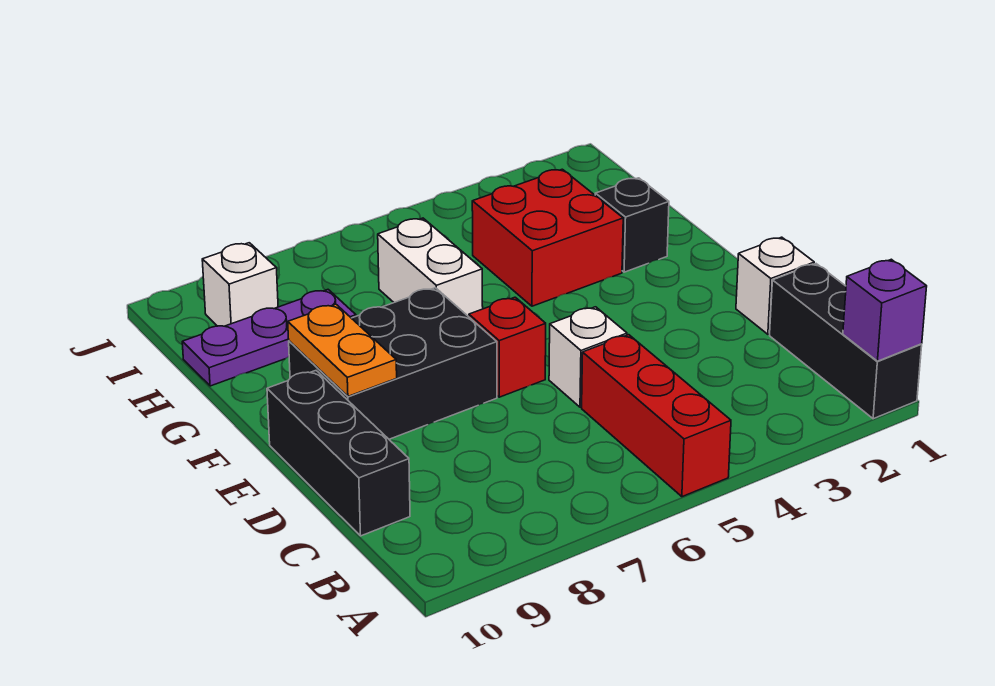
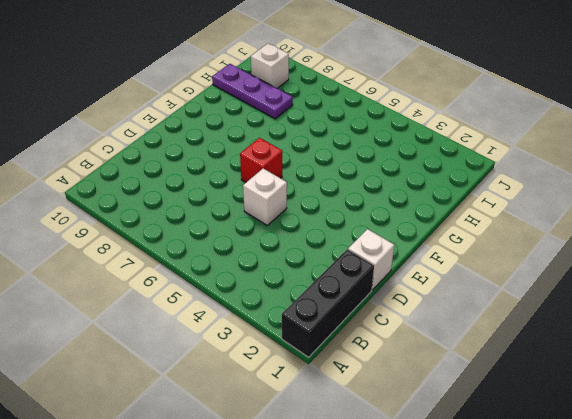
none -> red brick A5:C5 level 1
none -> black brick C10:E10 level 1
none -> black brick E7:F9 level 1

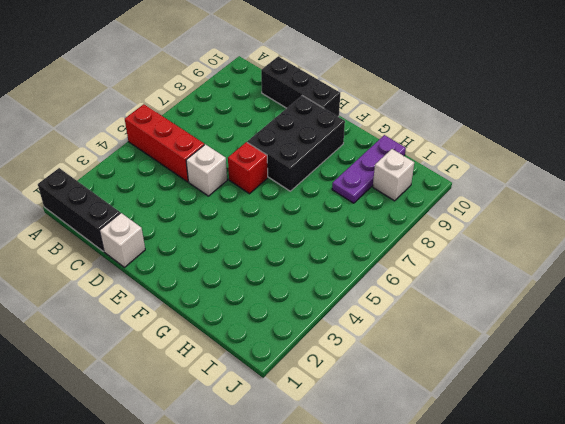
none -> black brick G2 level 1
none -> red brick G3:H4 level 1
none -> white brick G6:H6 level 1

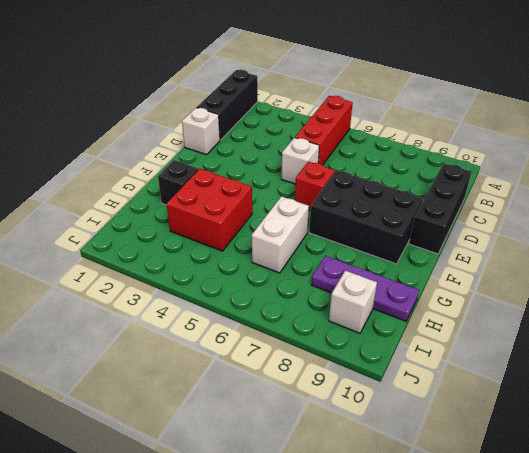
none -> purple brick A1 level 2
none -> orange plate E9:F9 level 2

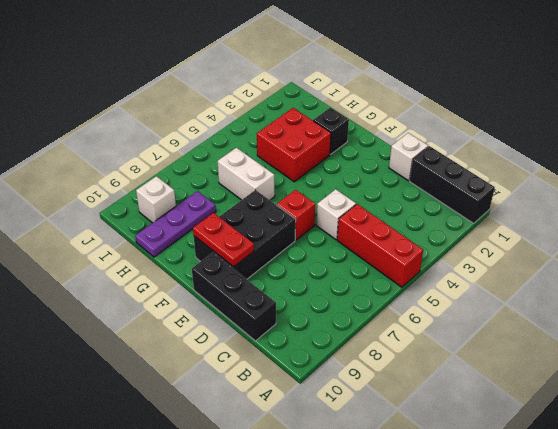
red plate E9:F9 level 2 -> orange plate E9:F9 level 2
none -> purple brick A1 level 2

